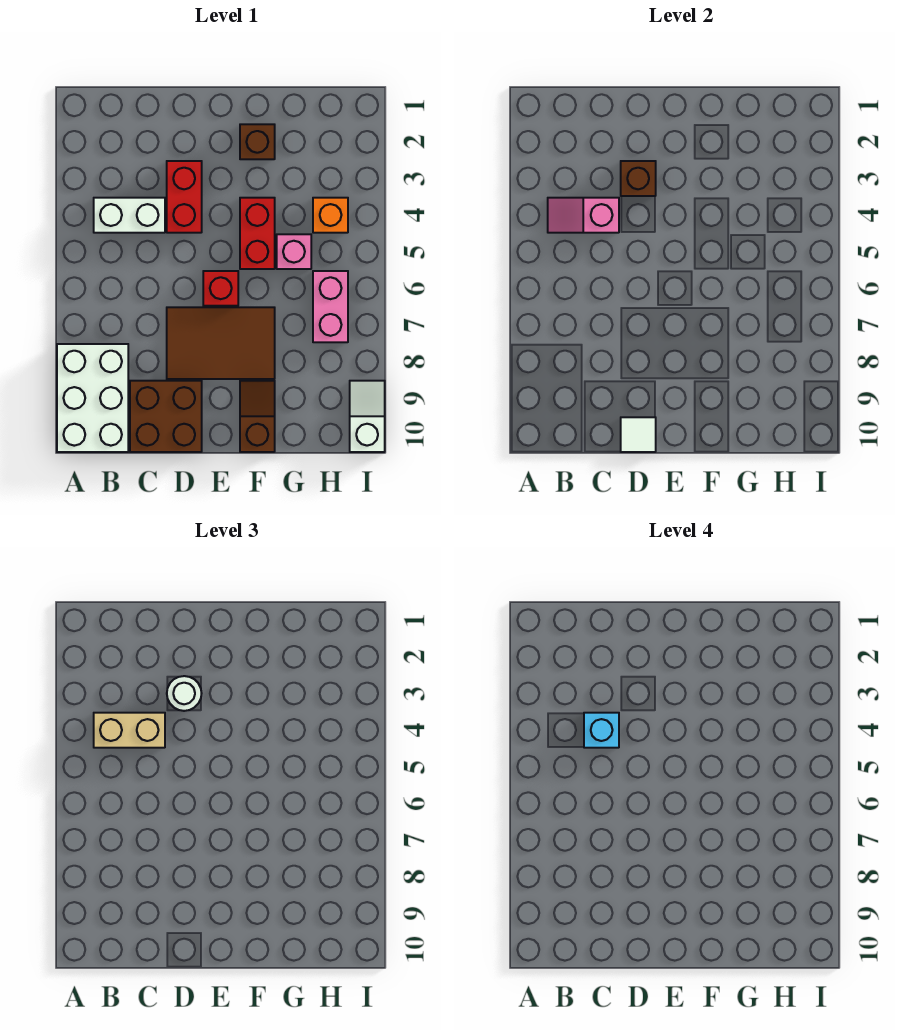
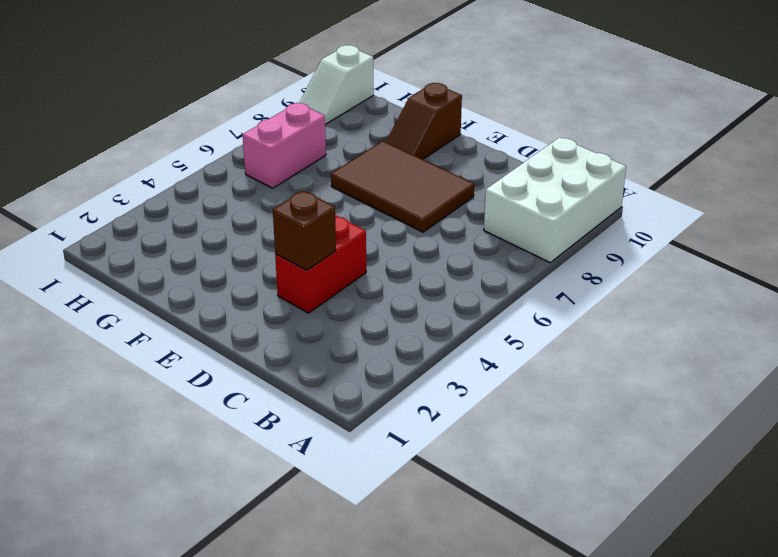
none -> white brick B4:C4 level 1
none -> brown brick C9:D10 level 1
none -> red brick E6 level 1

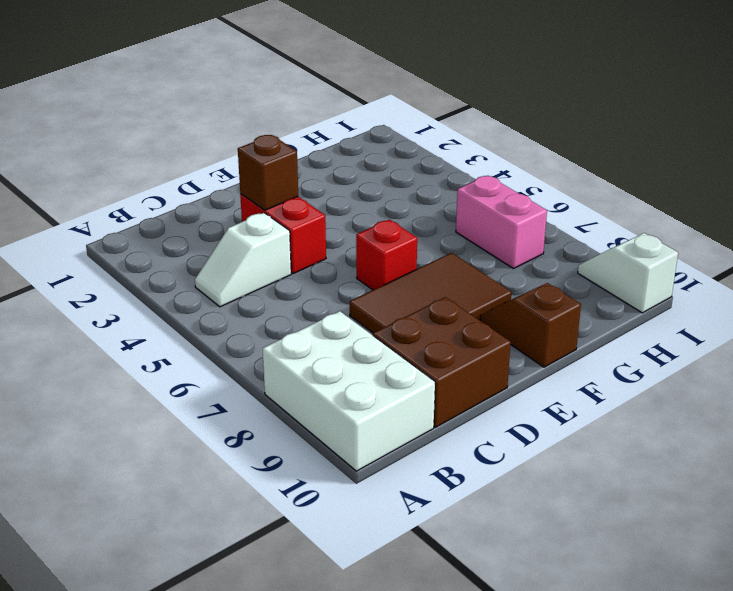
white slope B4:C4 level 1 top C -> white brick B4:C4 level 1
none -> brown brick F2 level 1
none -> red brick F4:F5 level 1
none -> pink brick G5 level 1

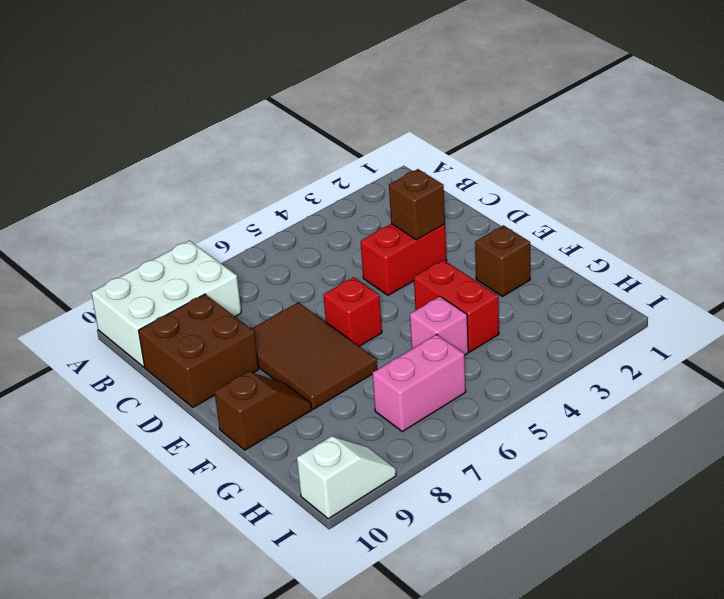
red brick F4:G4 level 1 -> red brick F4:F5 level 1
none -> white brick B4:C4 level 1
none -> orange brick H4 level 1
none -> pink slope B4:C4 level 2 top C

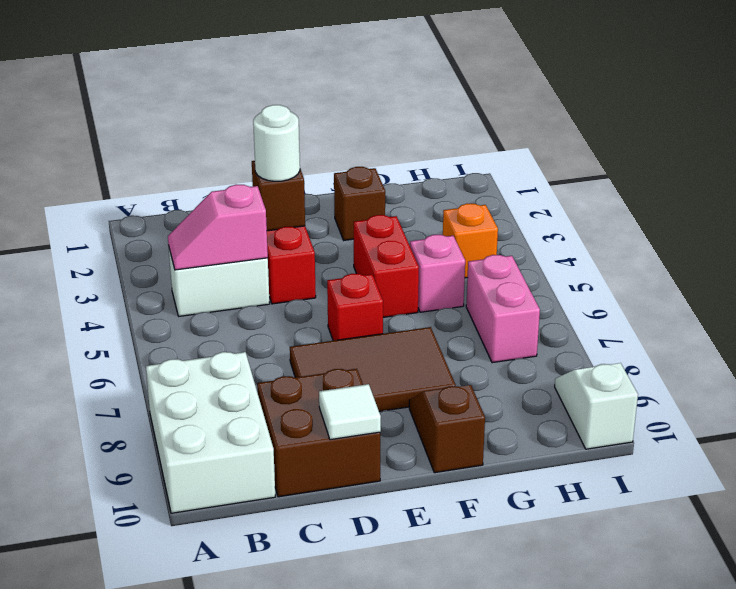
none -> tan brick B4:C4 level 3
none -> cyan brick C4 level 4

